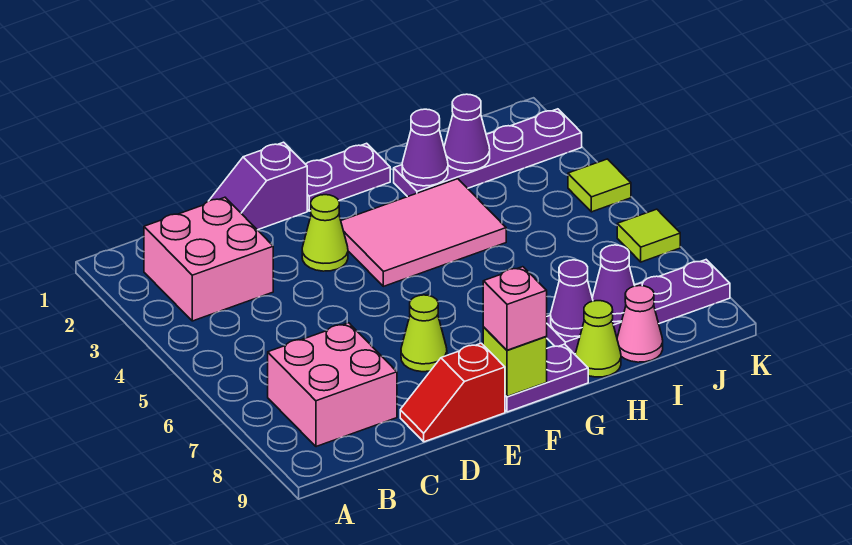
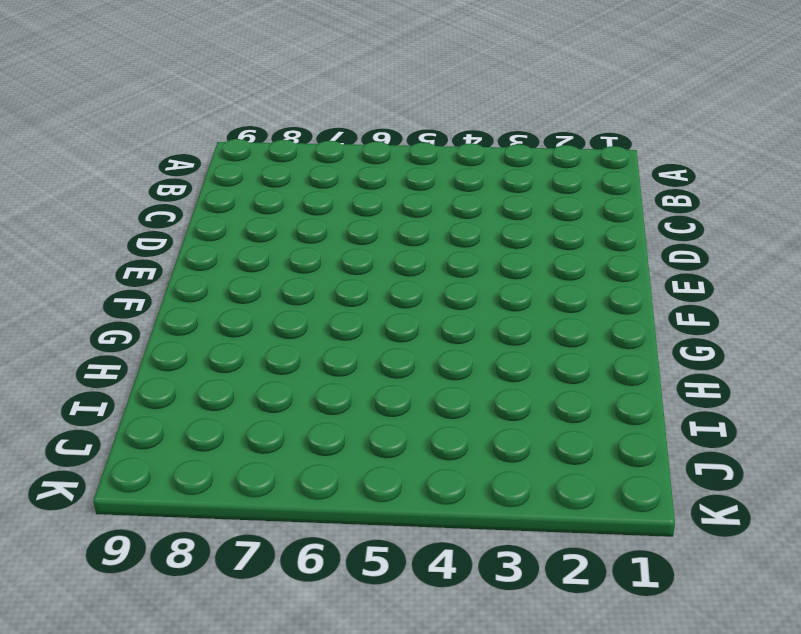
none -> pink brick B2:C3 level 1
none -> pink brick B7:C8 level 1
none -> purple slope D1:E1 level 1 top E

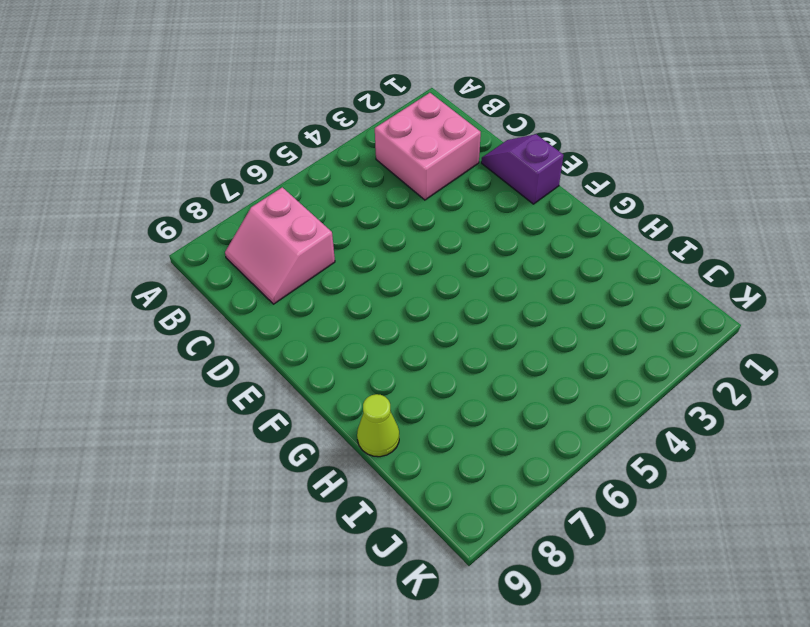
pink slope B7:C8 level 1 top 7 -> pink brick B7:C8 level 1
none -> red slope D9:E9 level 1 top E
none -> lime cone E3 level 1
none -> lime cone E7 level 1

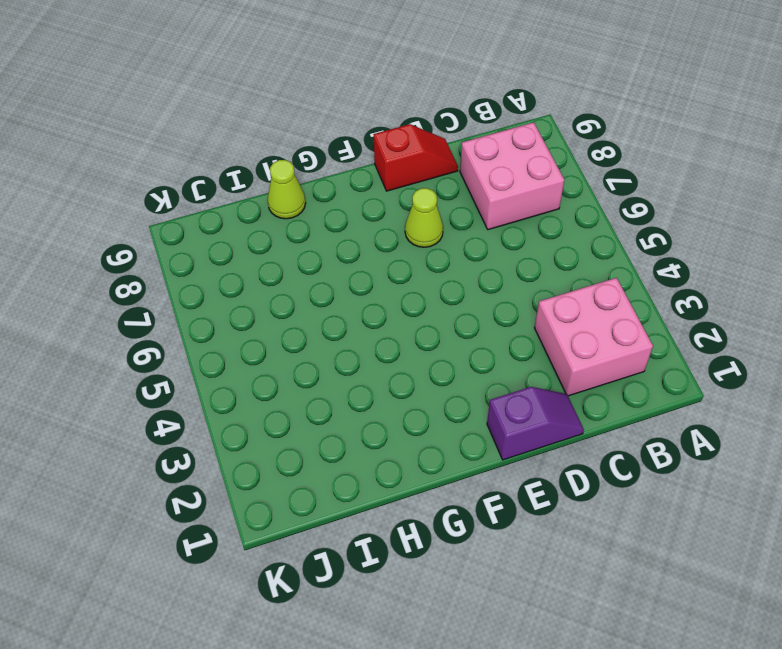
none -> lime cone E3 level 1
none -> purple plate F1:G1 level 1
none -> pink tile F3:H4 level 1

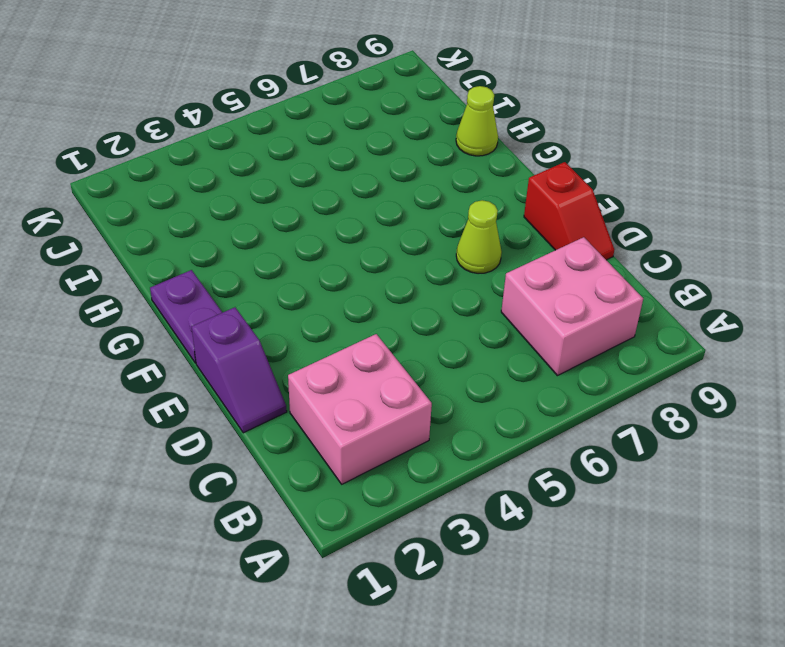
none -> lime cone E3 level 1
none -> pink tile F3:H4 level 1
none -> purple plate F9:G9 level 1

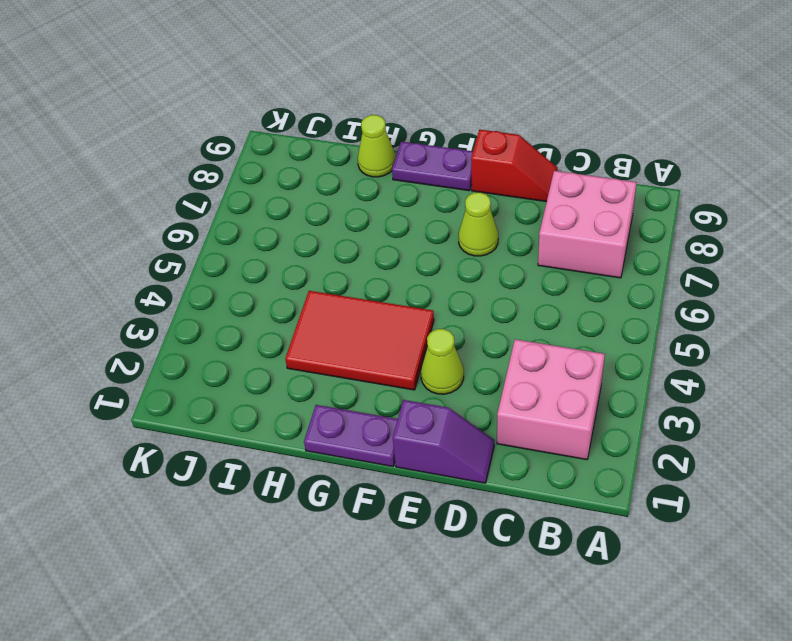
red tile F3:H4 level 1 -> pink tile F3:H4 level 1
none -> purple plate H2:K2 level 1
none -> purple plate H8:K8 level 1
none -> pink cone I9 level 1

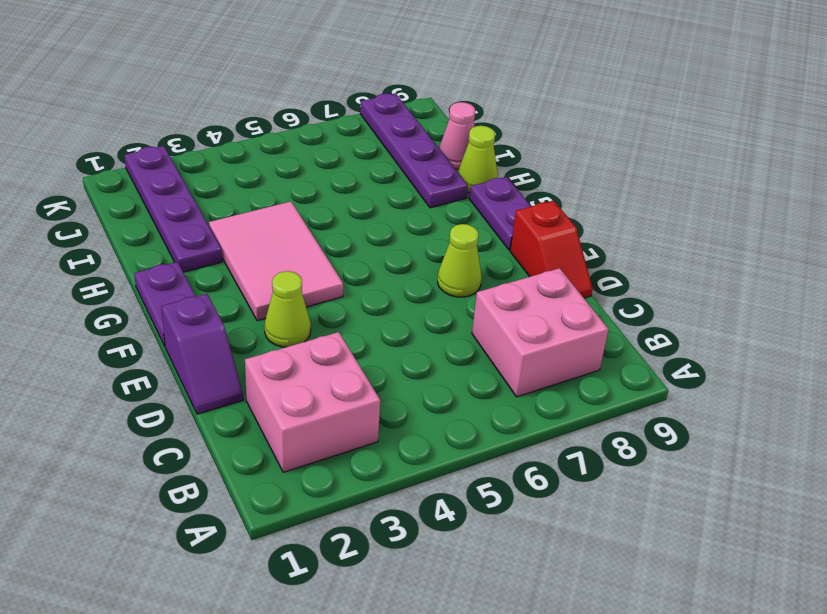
none -> lime tile K4 level 1
none -> lime tile K6 level 1
none -> lime brick F9 level 2

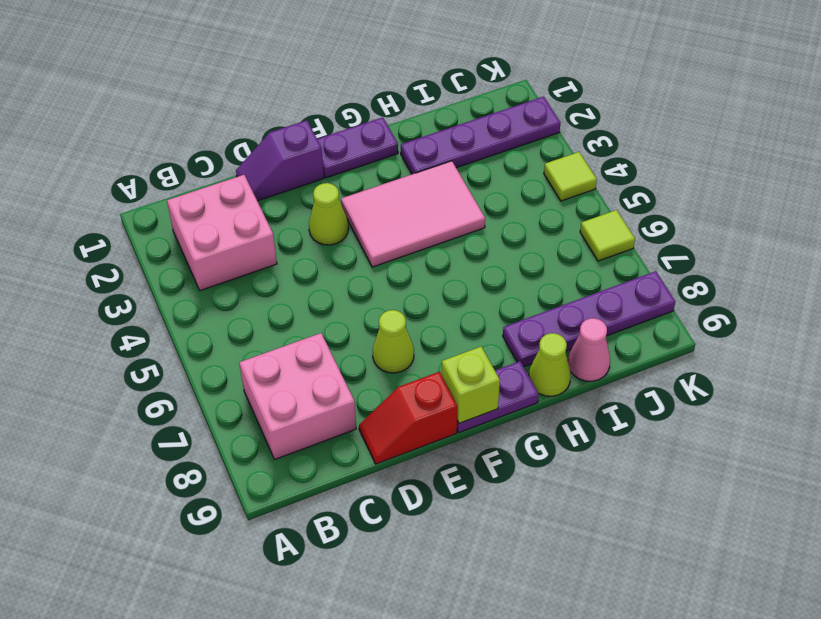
none -> purple cone H2 level 2
none -> purple cone H8 level 2
none -> purple cone I2 level 2

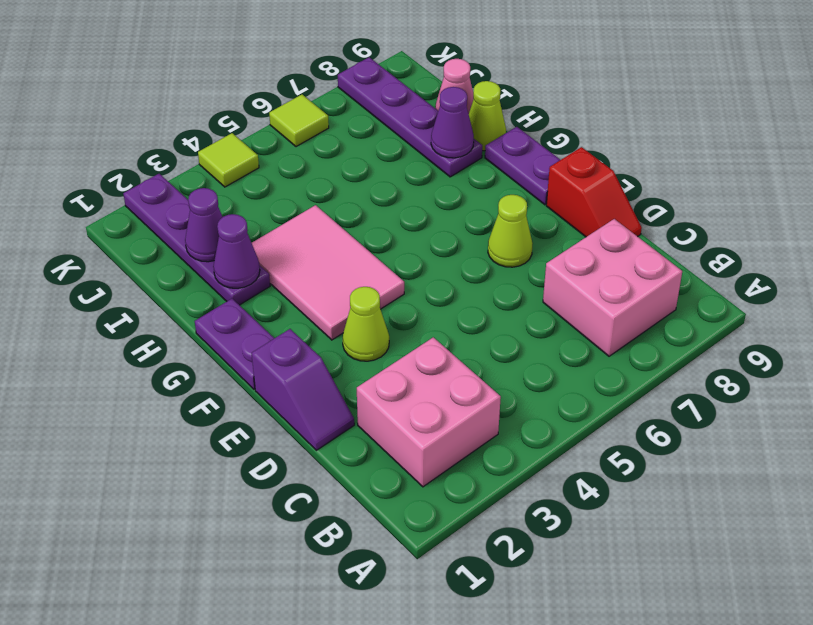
none -> lime brick F9 level 2
none -> purple cone I8 level 2
none -> pink brick F9 level 3

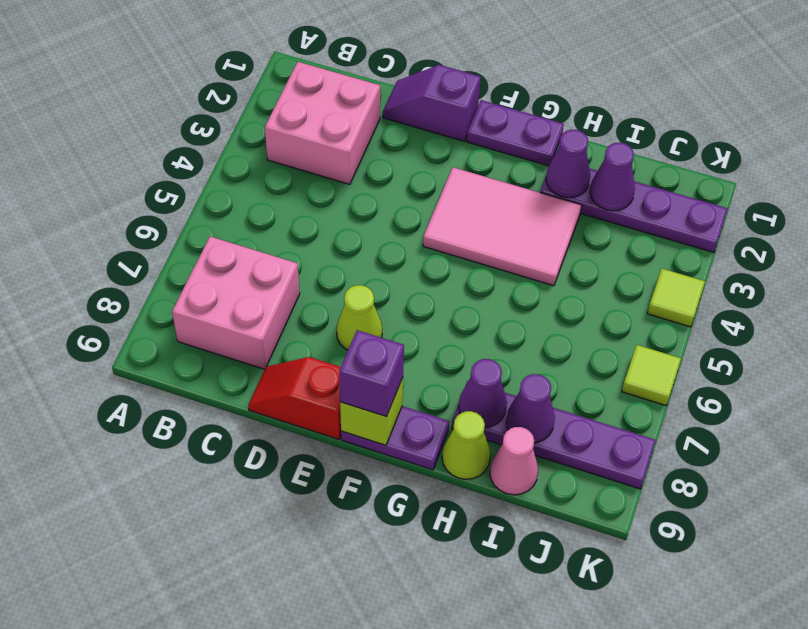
purple brick F9 level 3 -> pink brick F9 level 3
none -> lime cone E3 level 1

